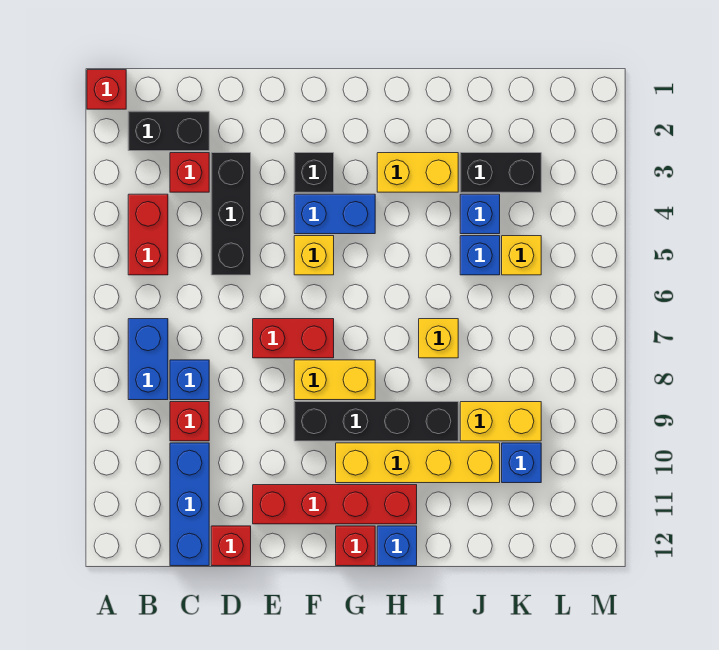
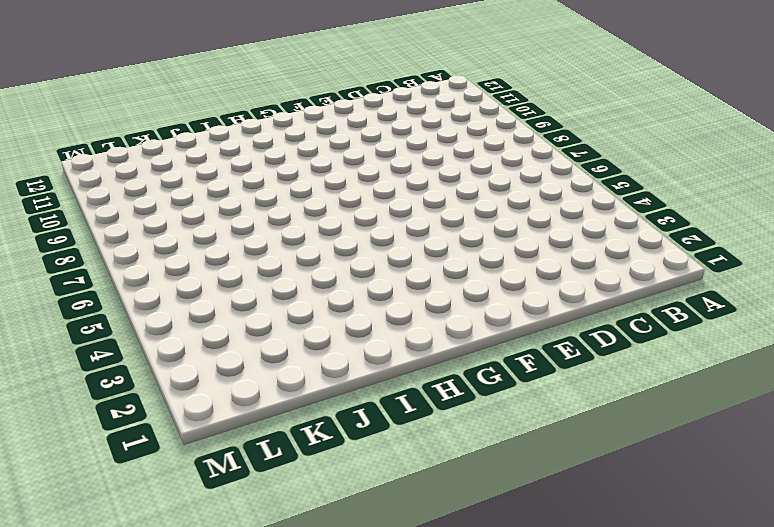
none -> red brick A1 level 1
none -> black brick B2:C2 level 1
none -> red brick B4:B5 level 1

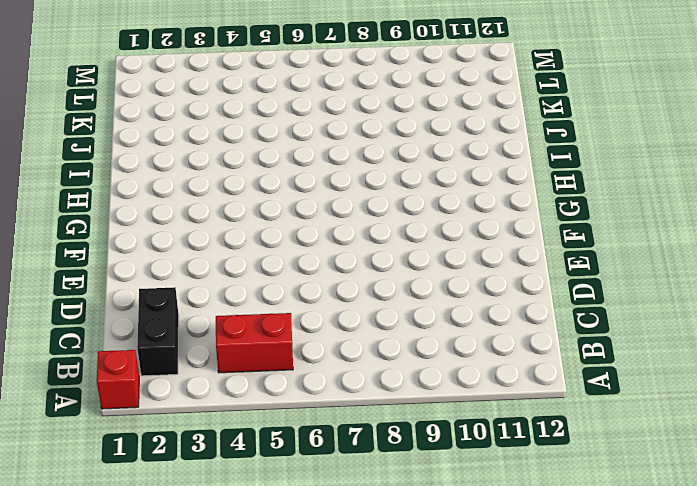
none -> blue brick B7:B8 level 1
none -> red brick C3 level 1
none -> blue brick C8 level 1

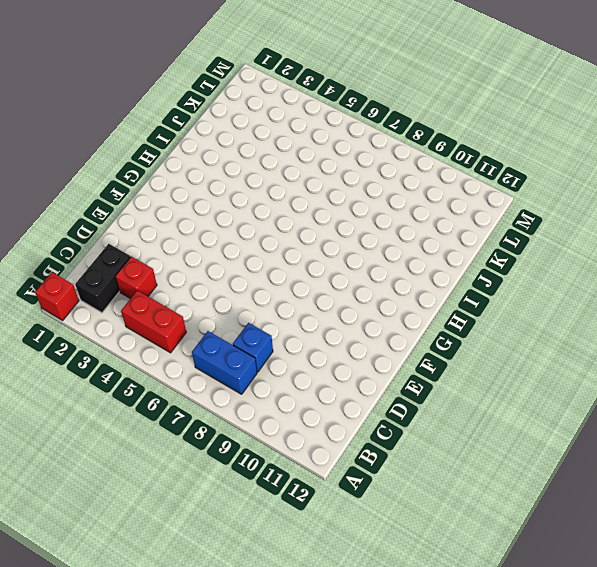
none -> red brick C9 level 1
none -> blue brick C10:C12 level 1
none -> black brick D3:D5 level 1

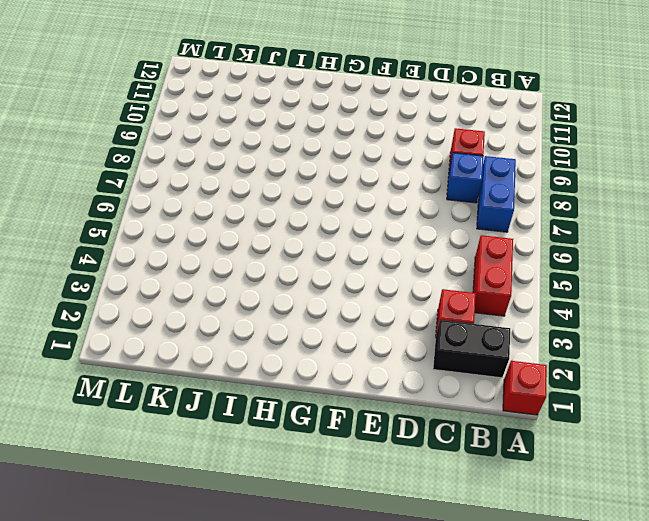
none -> blue brick C10:C12 level 1
none -> black brick D3:D5 level 1
none -> red brick D12 level 1

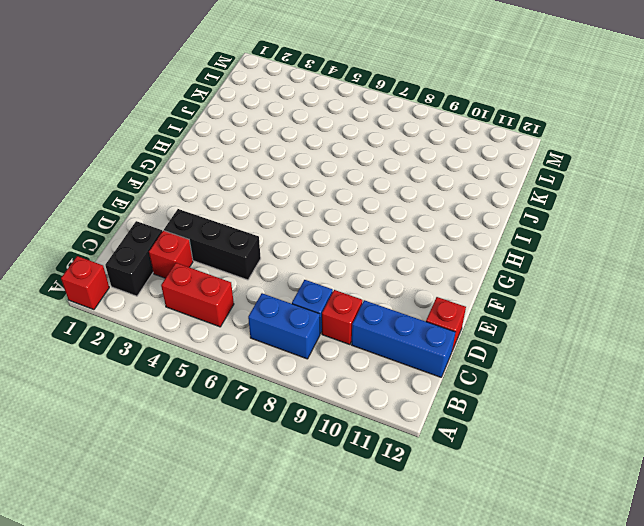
none -> red brick E7:F7 level 1
none -> red brick E11:H11 level 1
none -> black brick F3 level 1

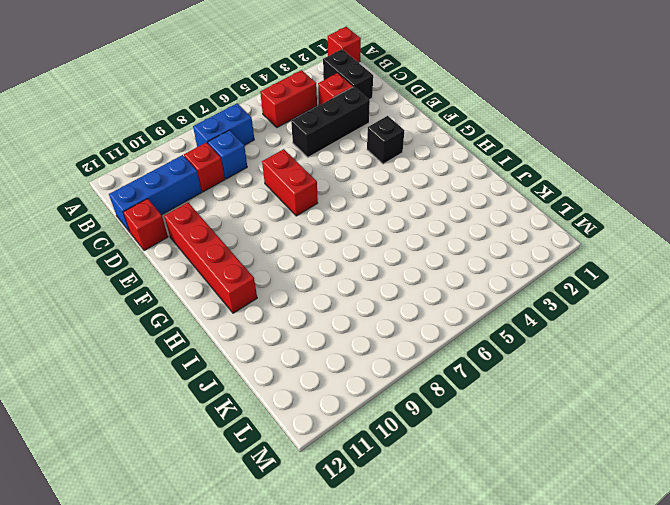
none -> blue brick F4:G4 level 1
none -> yellow brick F5 level 1
none -> yellow brick F8:G8 level 1

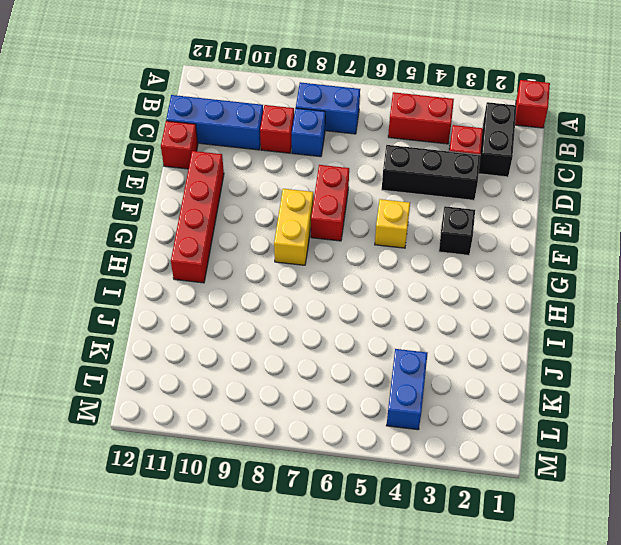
blue brick K4:L4 level 1 -> blue brick F4:G4 level 1
none -> black brick F9:I9 level 1
none -> yellow brick G10:J10 level 1
none -> red brick G12 level 1

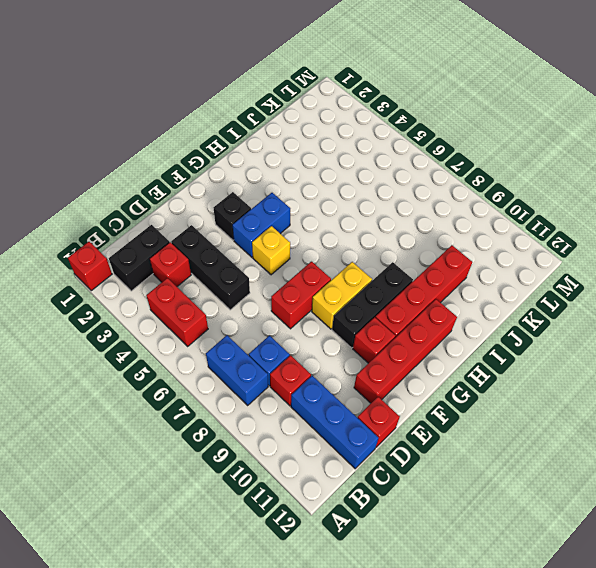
black brick F9:H9 level 1 -> black brick F9:I9 level 1
red brick F10 level 1 -> red brick G12 level 1
red brick G10:J10 level 1 -> yellow brick G10:J10 level 1
none -> yellow brick H3:I3 level 1
none -> blue brick H12 level 1
none -> yellow brick I7 level 1

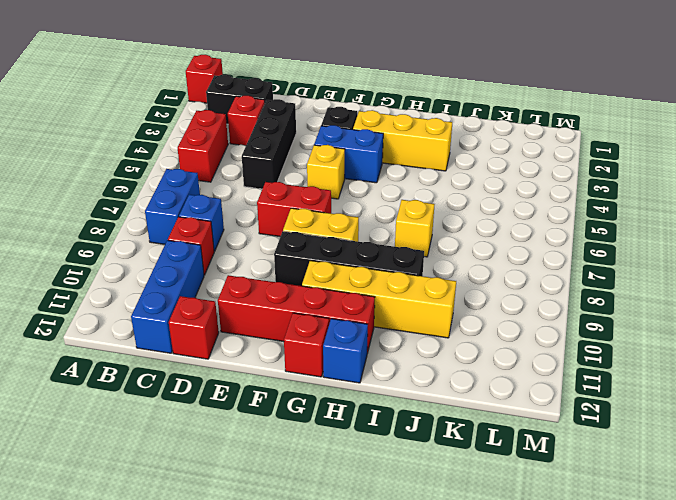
yellow brick G3:I3 level 1 -> yellow brick H3:I3 level 1
none -> black brick J3:K3 level 1
none -> blue brick J4 level 1
none -> blue brick J5 level 1

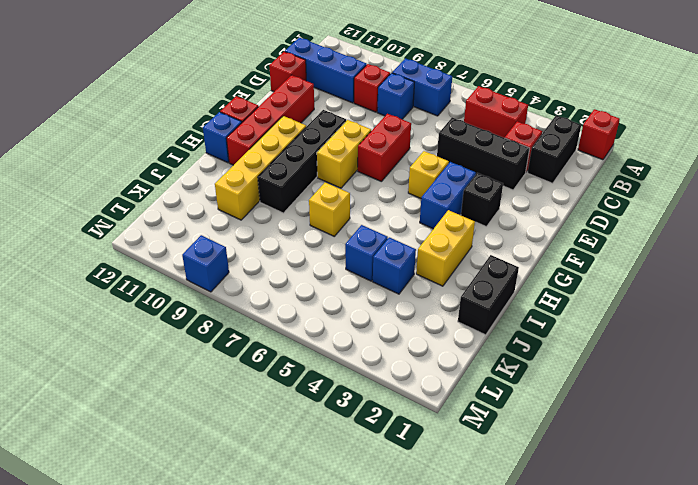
black brick I1:J1 level 1 -> black brick J3:K3 level 1
blue brick M9 level 1 -> blue brick K10 level 1
none -> yellow brick J9:K9 level 1
none -> yellow brick K5 level 1

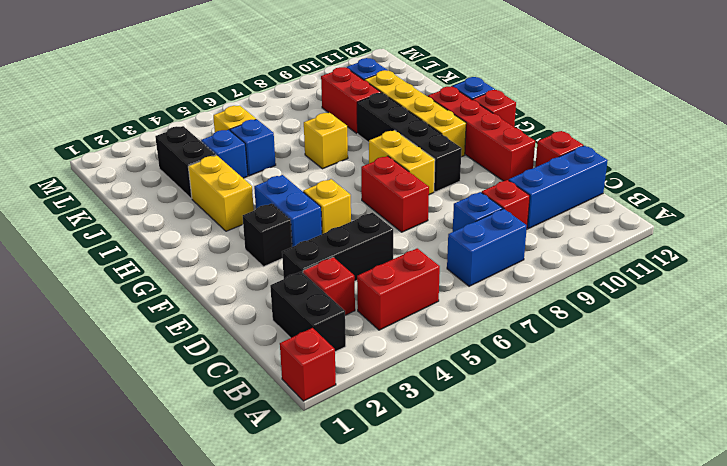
red brick J9:K9 level 1 -> yellow brick J9:K9 level 1

